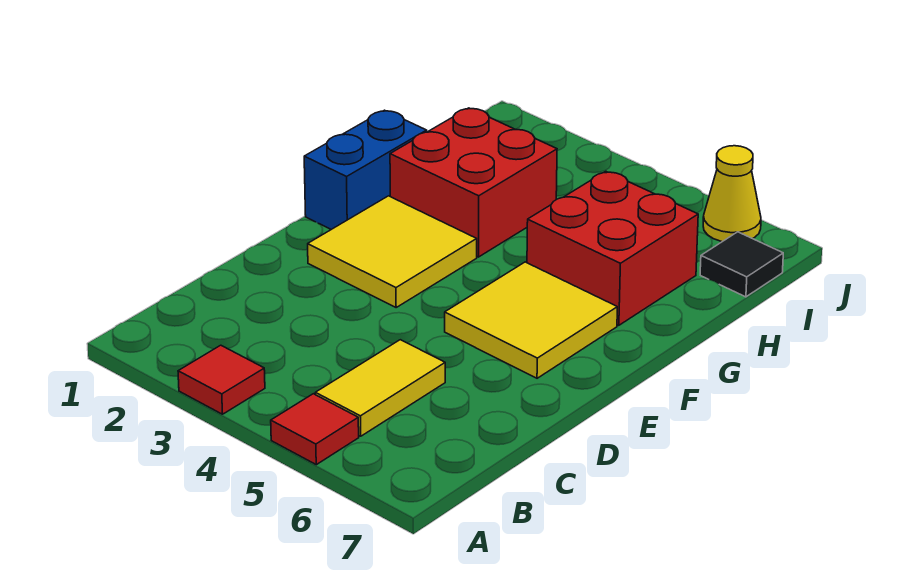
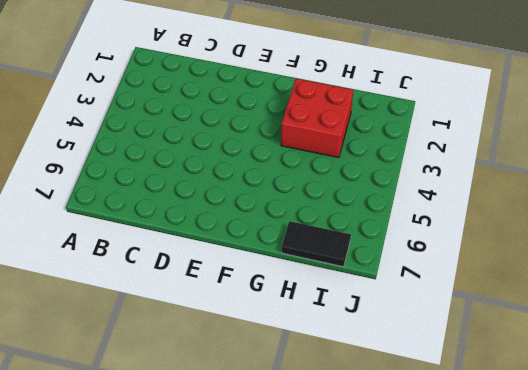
black tile H7:I7 level 1 -> black tile I7 level 1
none -> red tile A3 level 1
none -> red tile A5 level 1

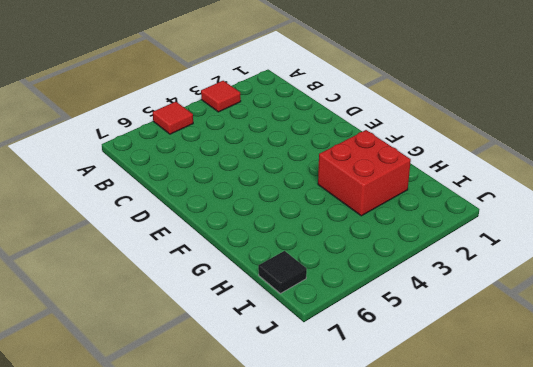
none -> yellow tile B5:C5 level 1
none -> yellow tile E2:F3 level 1

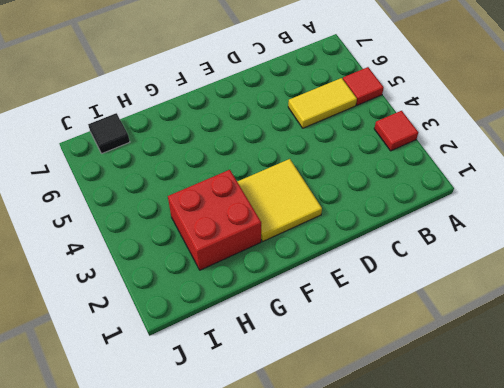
none -> yellow tile E5:F6 level 1
none -> blue brick F1:G1 level 1

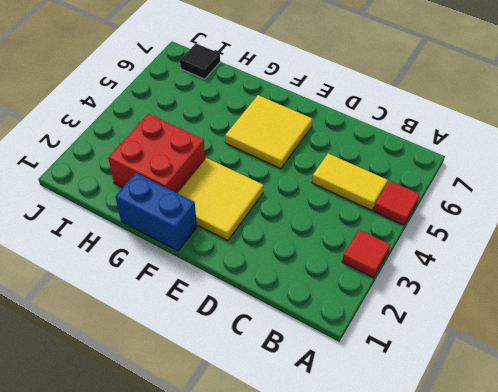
none -> red brick G5:H6 level 1
none -> yellow cone J6 level 1

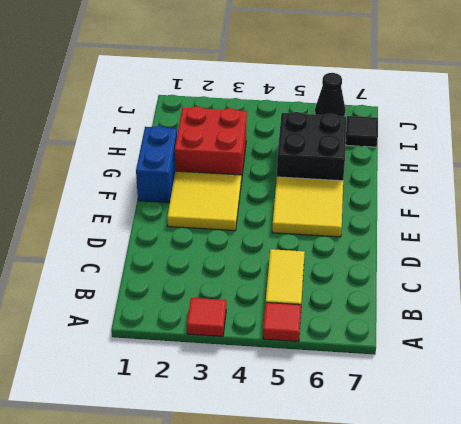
black brick G5:H6 level 1 -> red brick G5:H6 level 1
black cone J6 level 1 -> yellow cone J6 level 1

